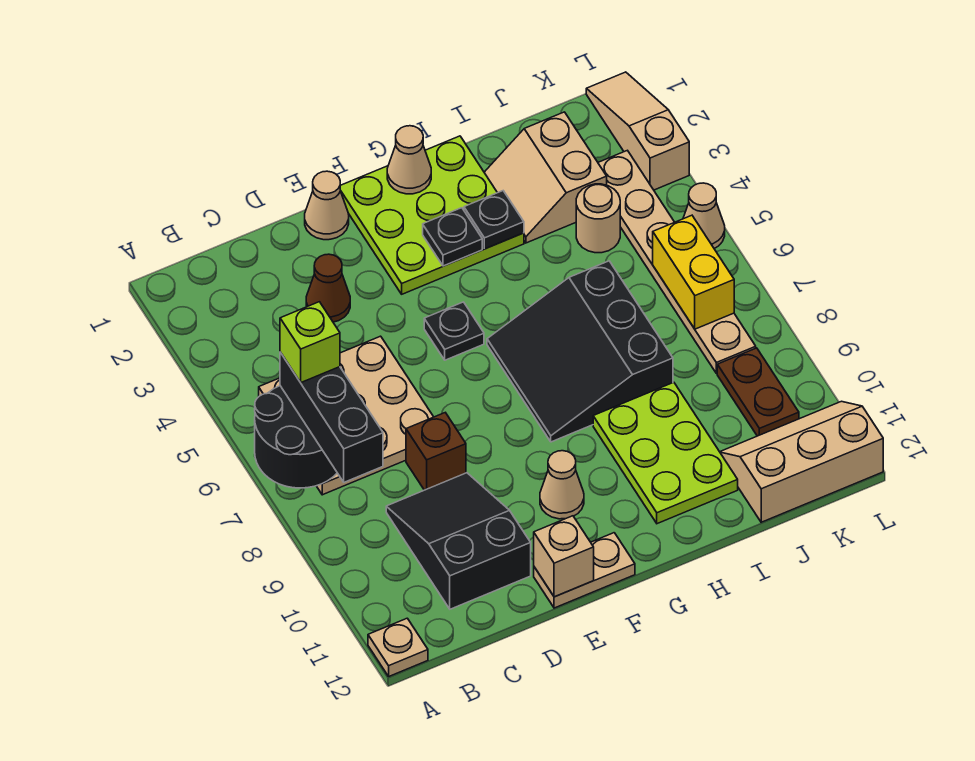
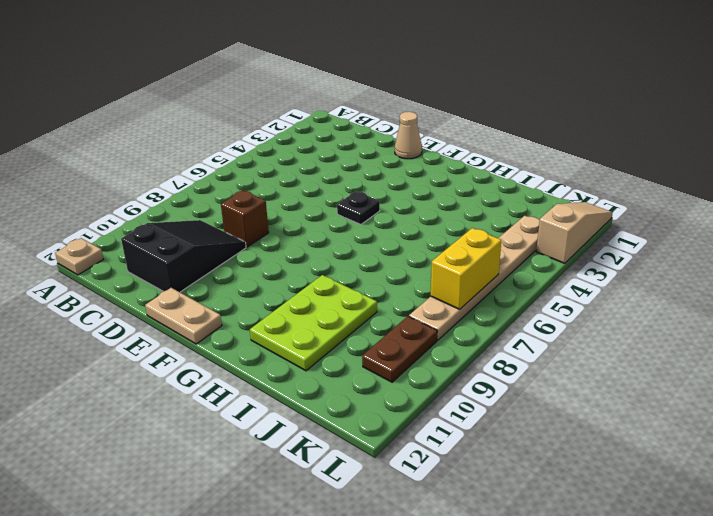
none -> tan plate B5:D7 level 1
none -> brown cone D3 level 1
none -> lime plate F1:H3 level 1

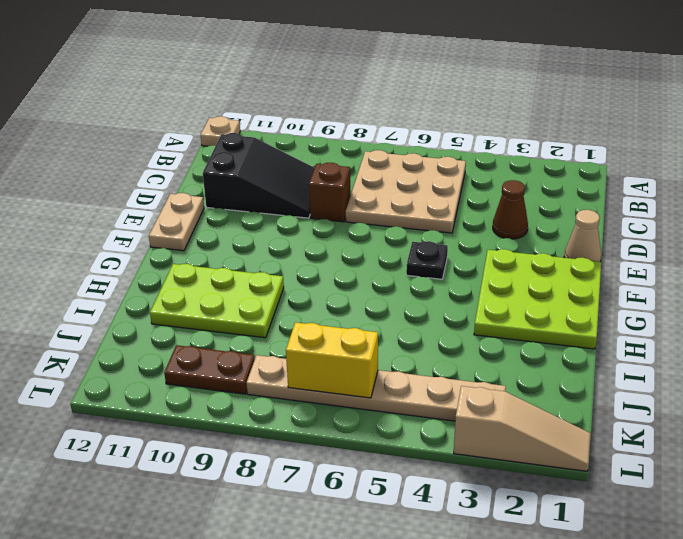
none -> tan cone F10 level 1
none -> black slope G6:I8 level 1 top I
none -> tan slope I2:J3 level 1 top J

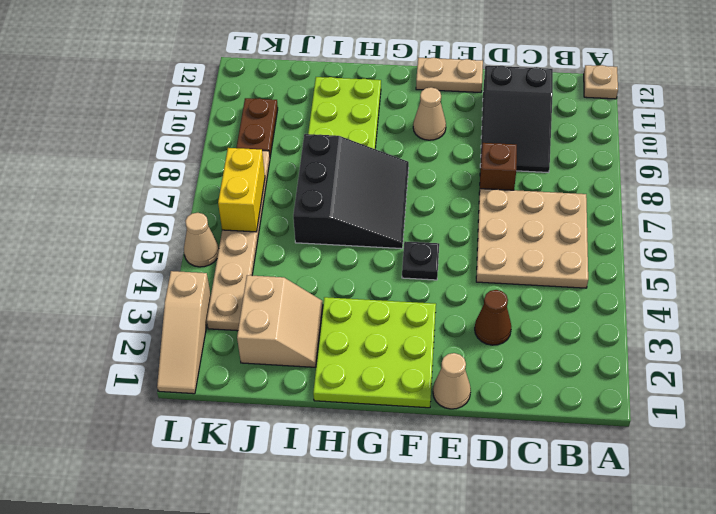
none -> tan round brick J4 level 1
none -> tan slope J11:L12 level 1 top 12
none -> black round brick A6:B7 level 2

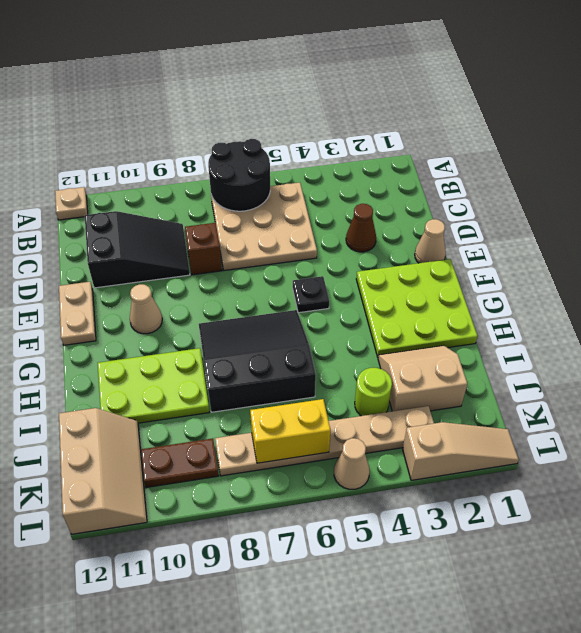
lime round brick J4 level 1 -> tan round brick J4 level 1
none -> tan brick E12 level 2
none -> tan cone G1 level 2
none -> black plate G3 level 2

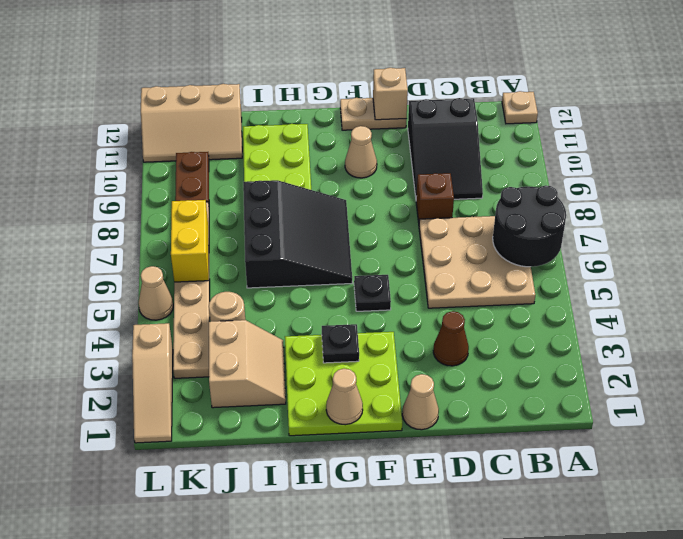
none -> black plate H3 level 2
none -> black brick B6:B8 level 3
none -> lime brick B6 level 4

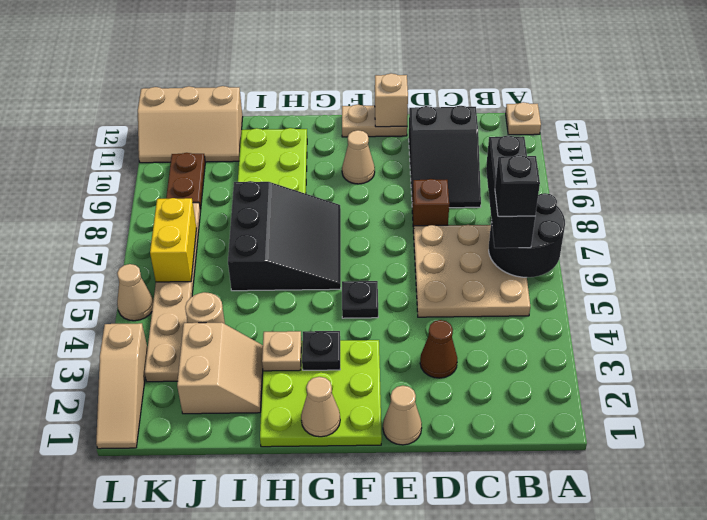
black brick B6 level 4 -> lime brick B6 level 4
tan plate H3 level 2 -> black plate H3 level 2

